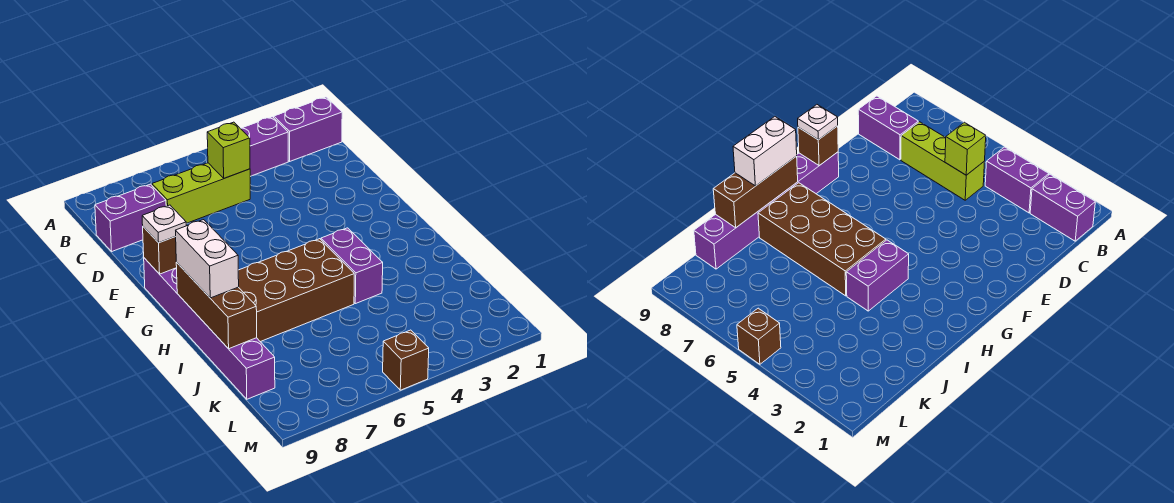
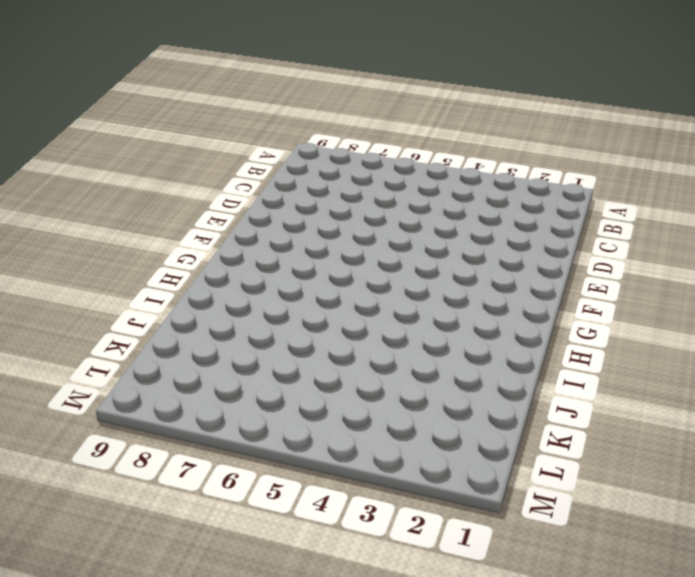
none -> purple brick B1:B2 level 1
none -> purple brick B3:B4 level 1
none -> lime brick C5:C7 level 1

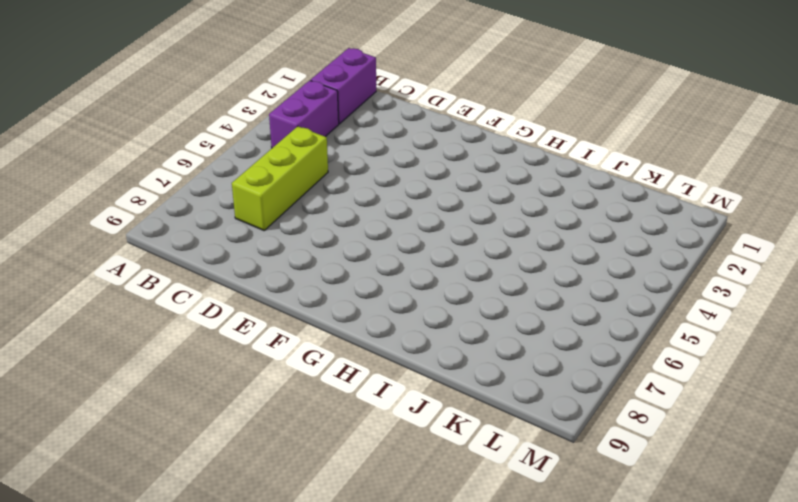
none -> purple brick C8:C9 level 1
none -> purple brick F9:K9 level 1
none -> purple brick H4:I4 level 1

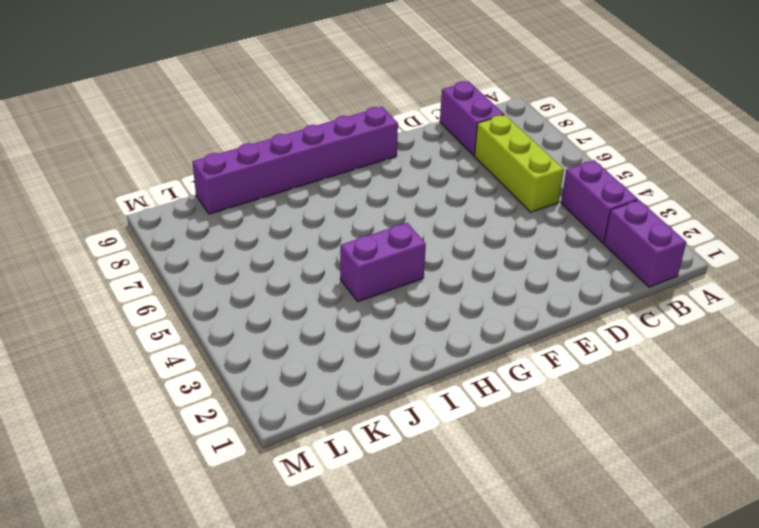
none -> brown brick H5:I8 level 1
none -> brown brick M5 level 1
none -> lime brick C5 level 2

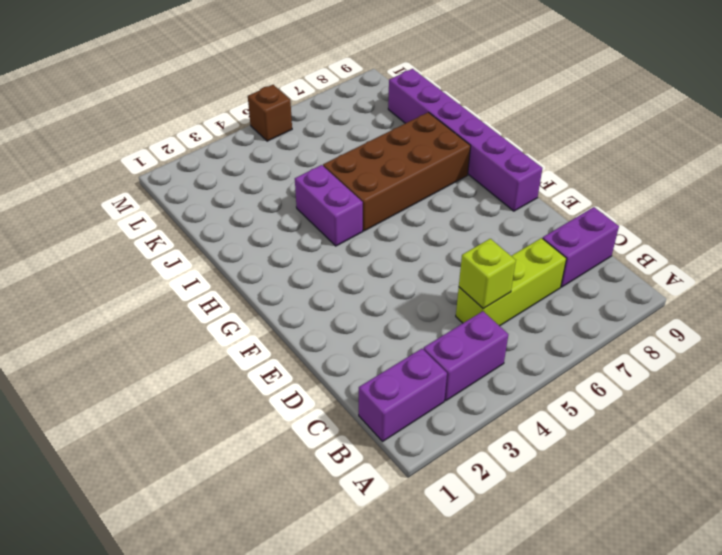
none -> brown brick F9 level 2
none -> brown brick H9:J9 level 2
none -> white plate F9 level 3

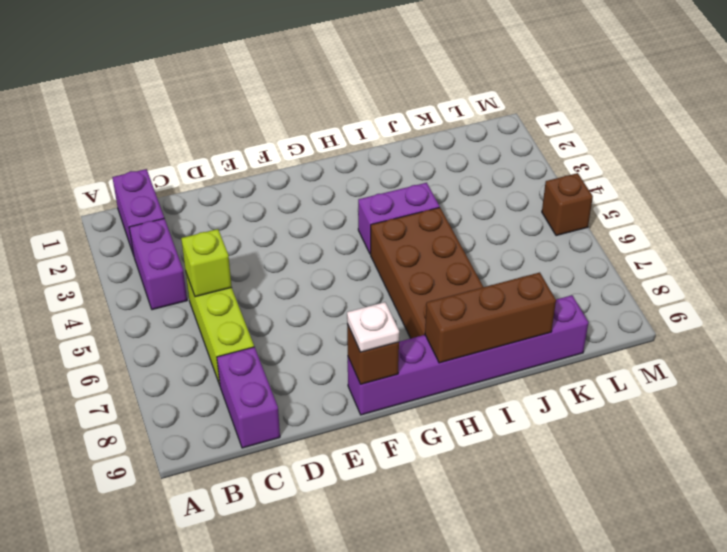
none -> white brick H9:I9 level 3

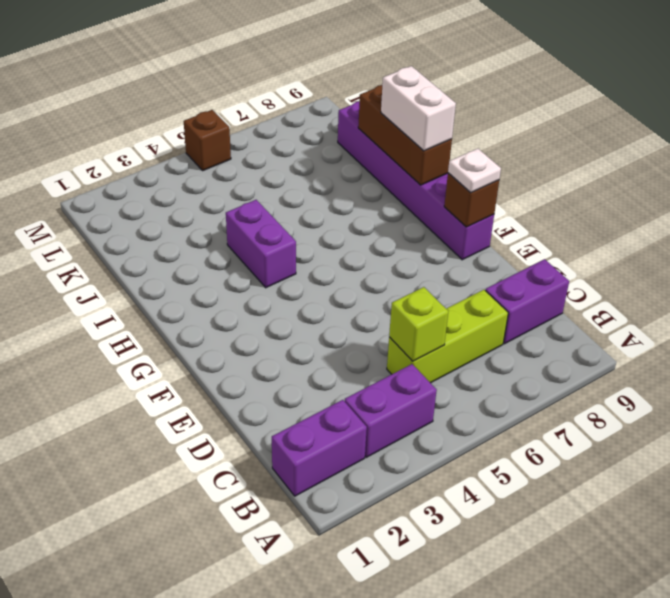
none -> brown brick H5:I8 level 1

